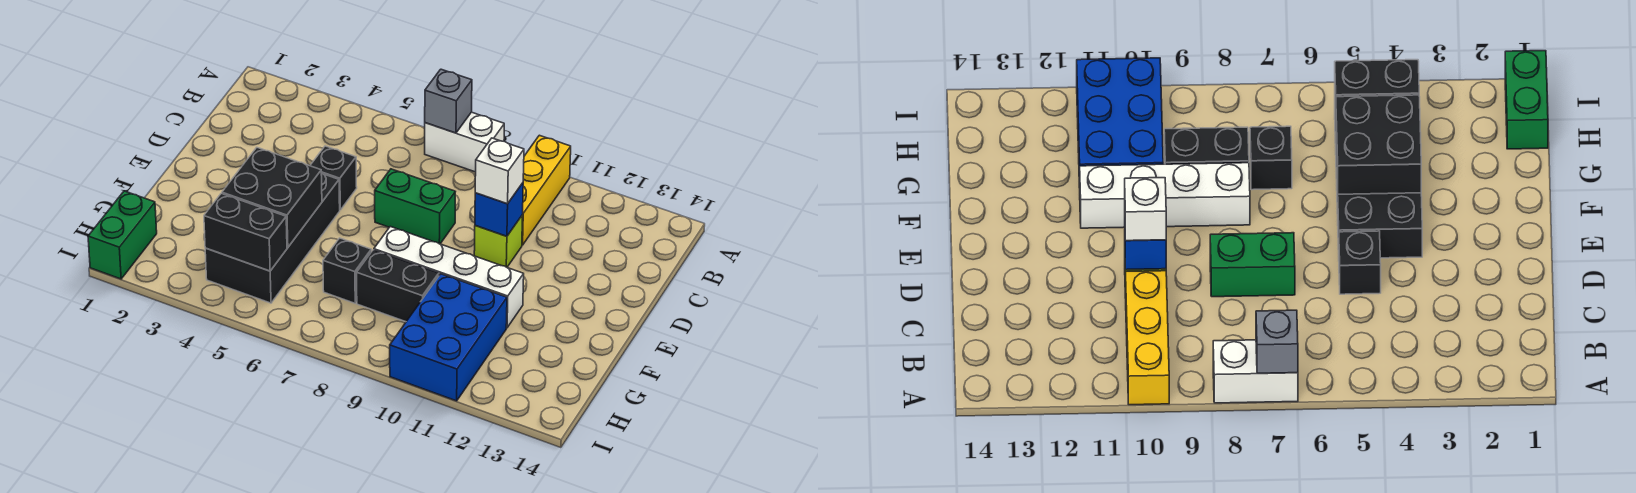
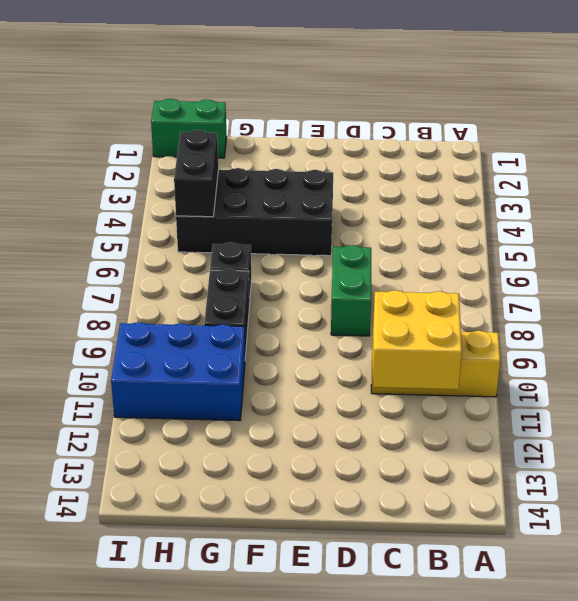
yellow brick B10:C11 level 2 -> none
none -> white brick A7:A8 level 1
none -> black brick D5 level 1
none -> lime brick D10 level 1

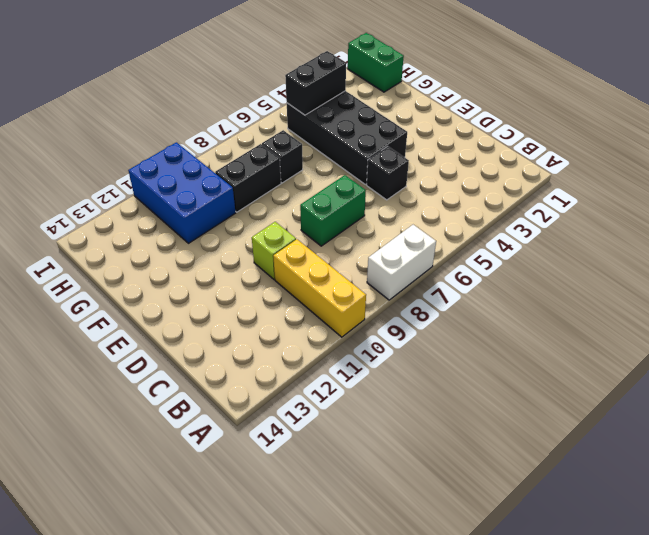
none -> white brick F8:F11 level 1
none -> grey brick A7 level 2
none -> blue brick D10 level 2

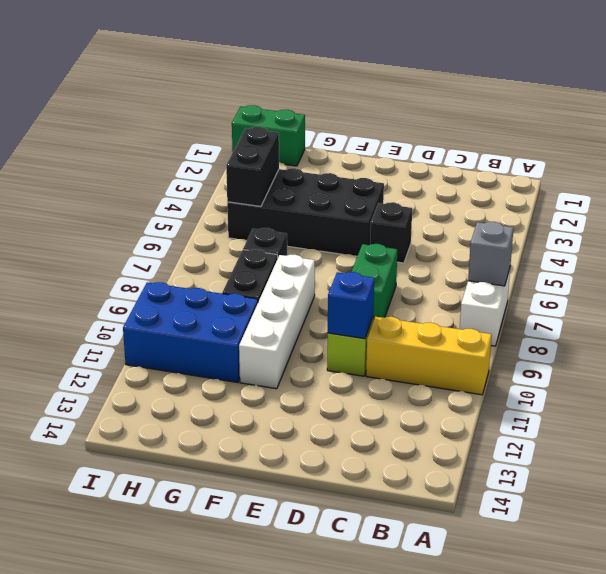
none -> black brick F4:G5 level 2
none -> white brick D10 level 3

